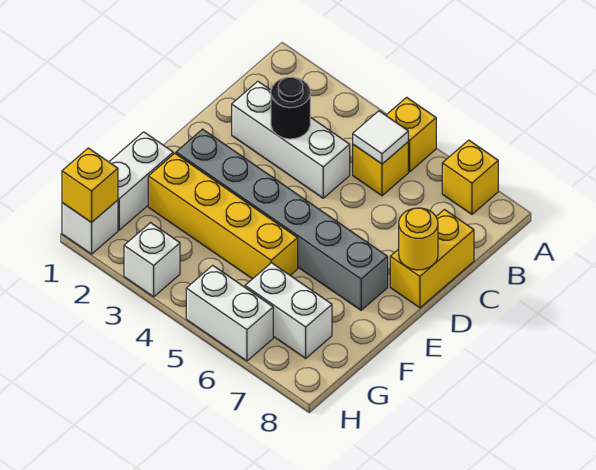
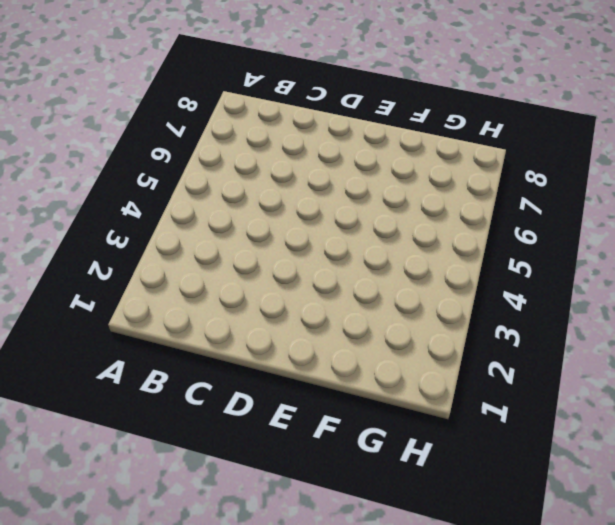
none -> yellow brick A5 level 1
none -> yellow brick A7 level 1
none -> yellow brick B5 level 1

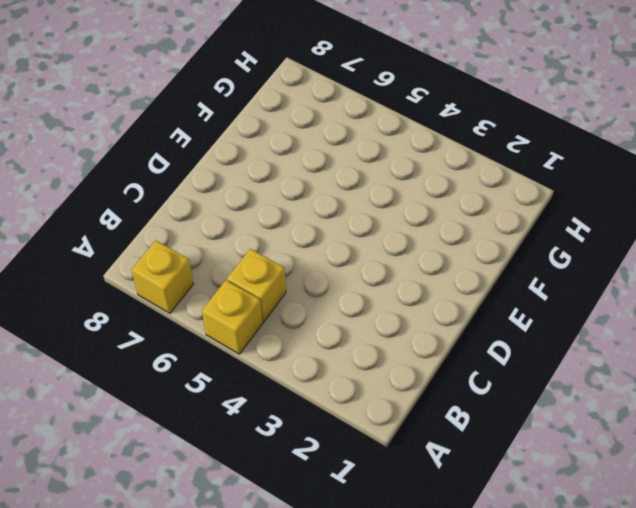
none -> white brick C2:C4 level 1
none -> yellow brick C8:D8 level 1
none -> grey brick E2:E7 level 1

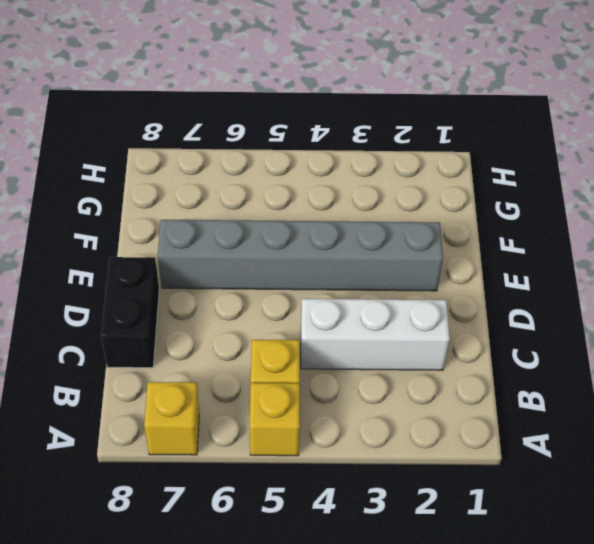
black brick C8:D8 level 1 -> yellow brick C8:D8 level 1
none -> white brick F1:G1 level 1
none -> yellow brick F2:F5 level 1
none -> white brick G6:G7 level 1

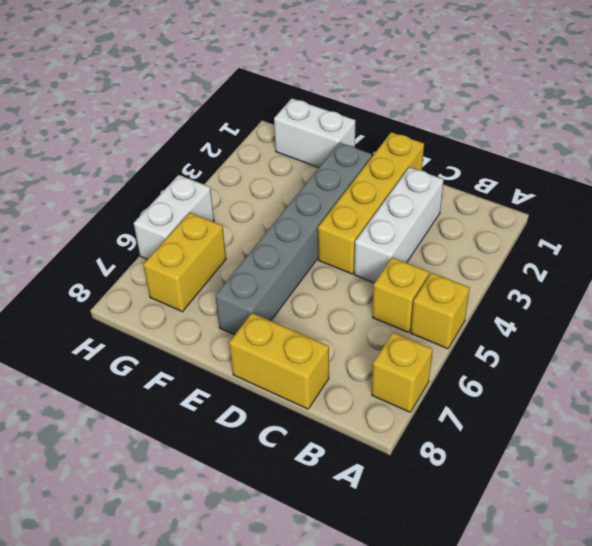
yellow brick D1:D4 level 1 -> yellow brick F2:F5 level 1
yellow brick G6:G7 level 1 -> white brick G6:G7 level 1
none -> white brick H1 level 1
none -> white brick H3 level 1
none -> white tile B5 level 2

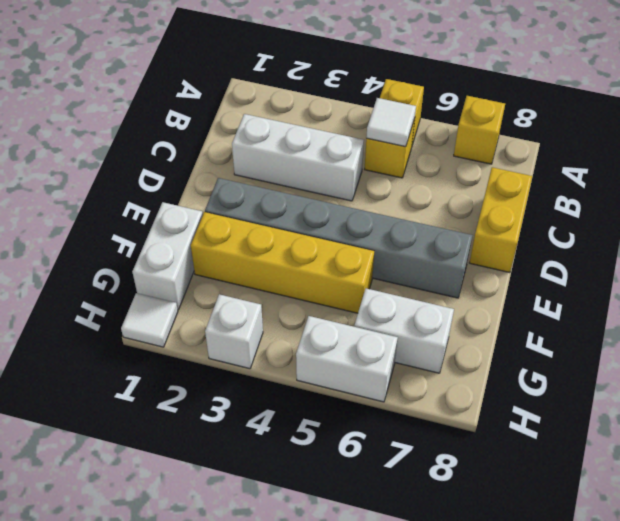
white tile H1 level 1 -> white brick H1 level 1
none -> black round brick C3 level 2
none -> yellow round brick D8 level 2
none -> yellow brick H1 level 2

